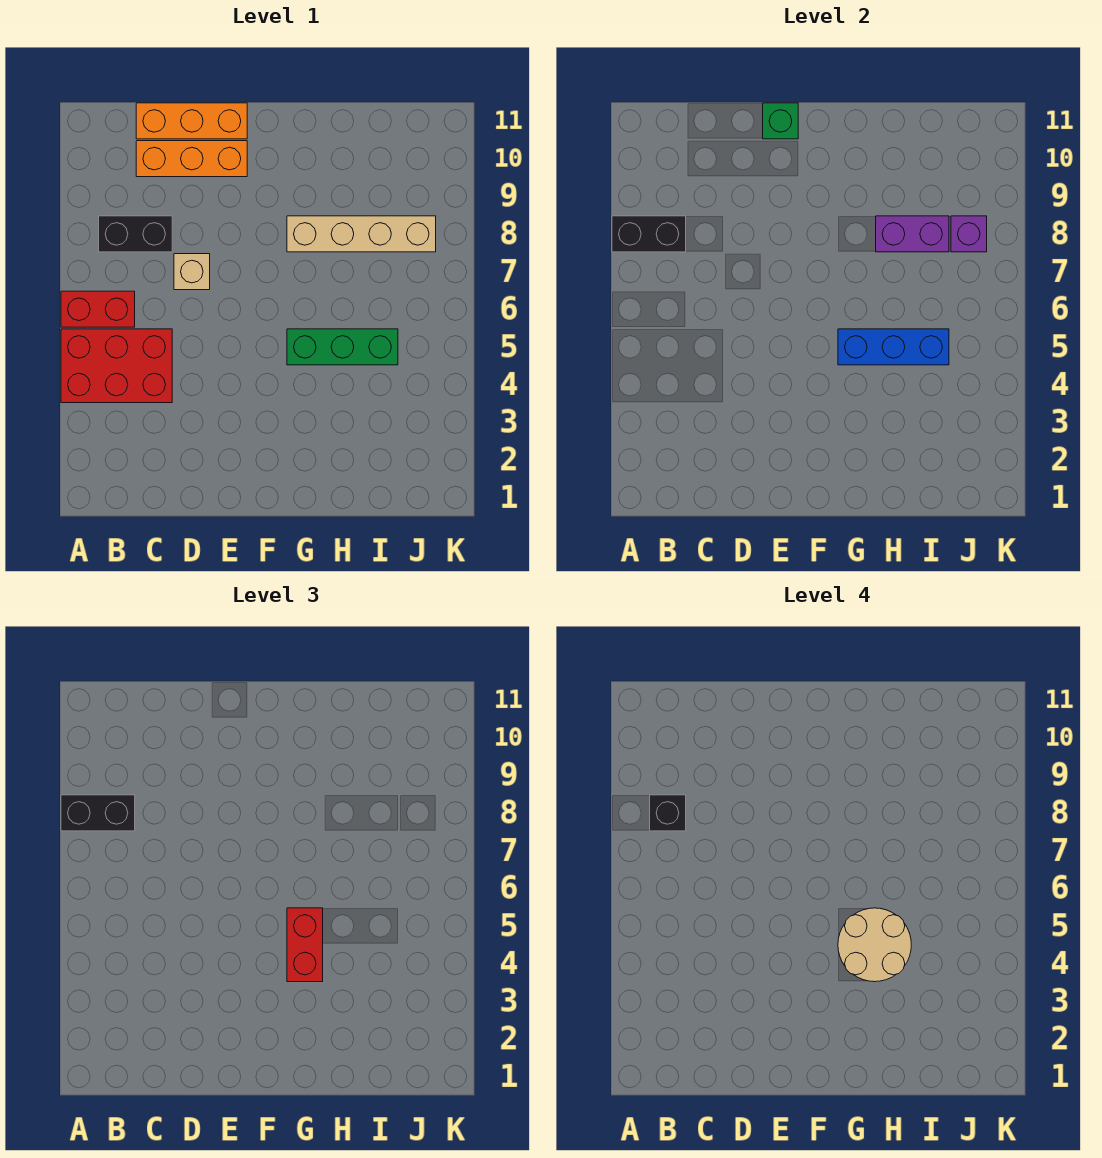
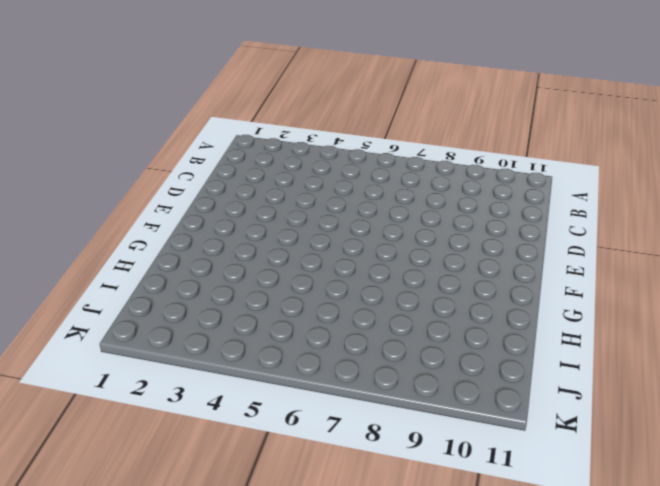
none -> red brick A4:C5 level 1
none -> red brick A6:B6 level 1
none -> black brick B8:C8 level 1

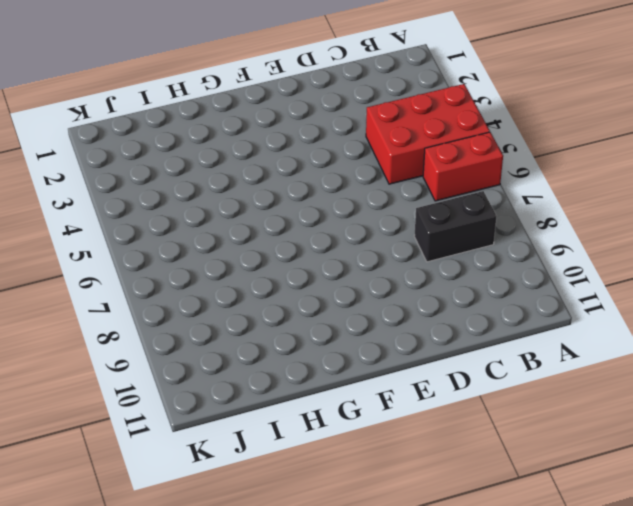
none -> orange brick C10:E10 level 1
none -> orange brick C11:E11 level 1
none -> tan brick D7 level 1

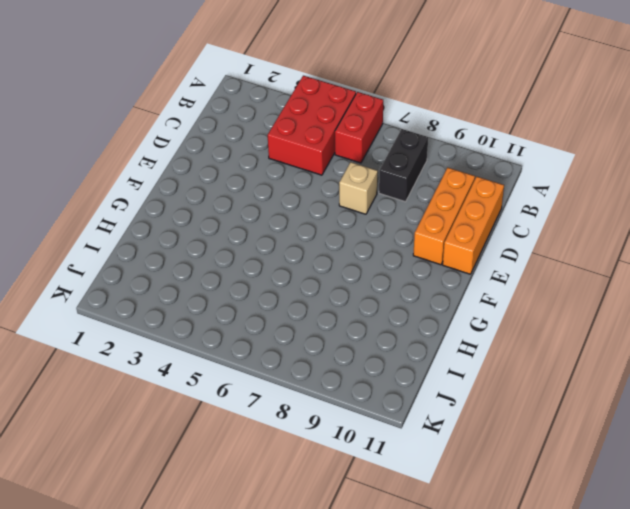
none -> green brick G5:I5 level 1
none -> tan brick G8:J8 level 1
none -> black brick A8:B8 level 2

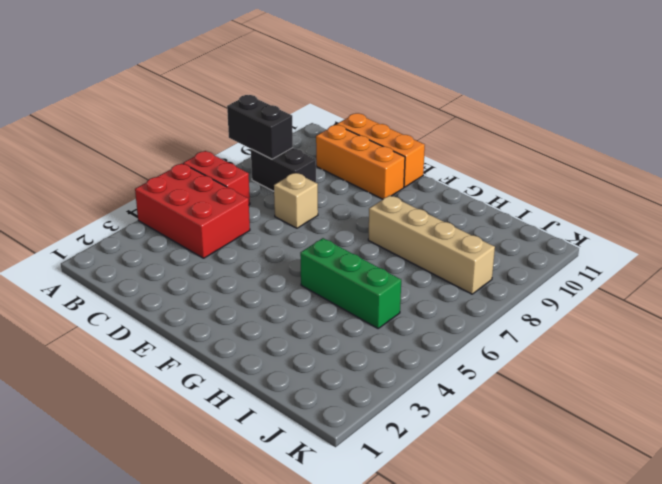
none -> green brick E11 level 2
none -> blue brick G5:I5 level 2
none -> purple brick H8:I8 level 2

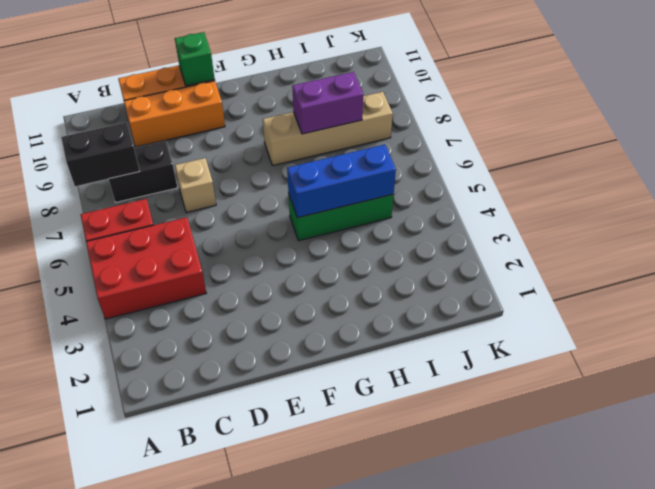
none -> purple brick J8 level 2
none -> black brick A8:B8 level 3
none -> red brick G4:G5 level 3

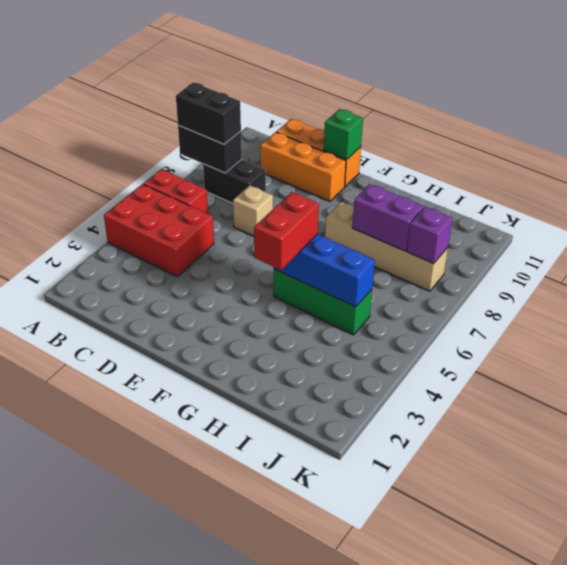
none -> black brick B8 level 4
none -> tan round brick G4:H5 level 4

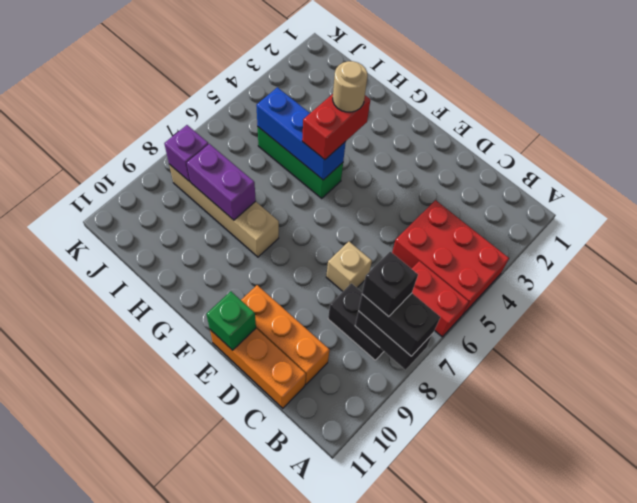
tan round brick G4 level 4 -> tan round brick G4:H5 level 4

